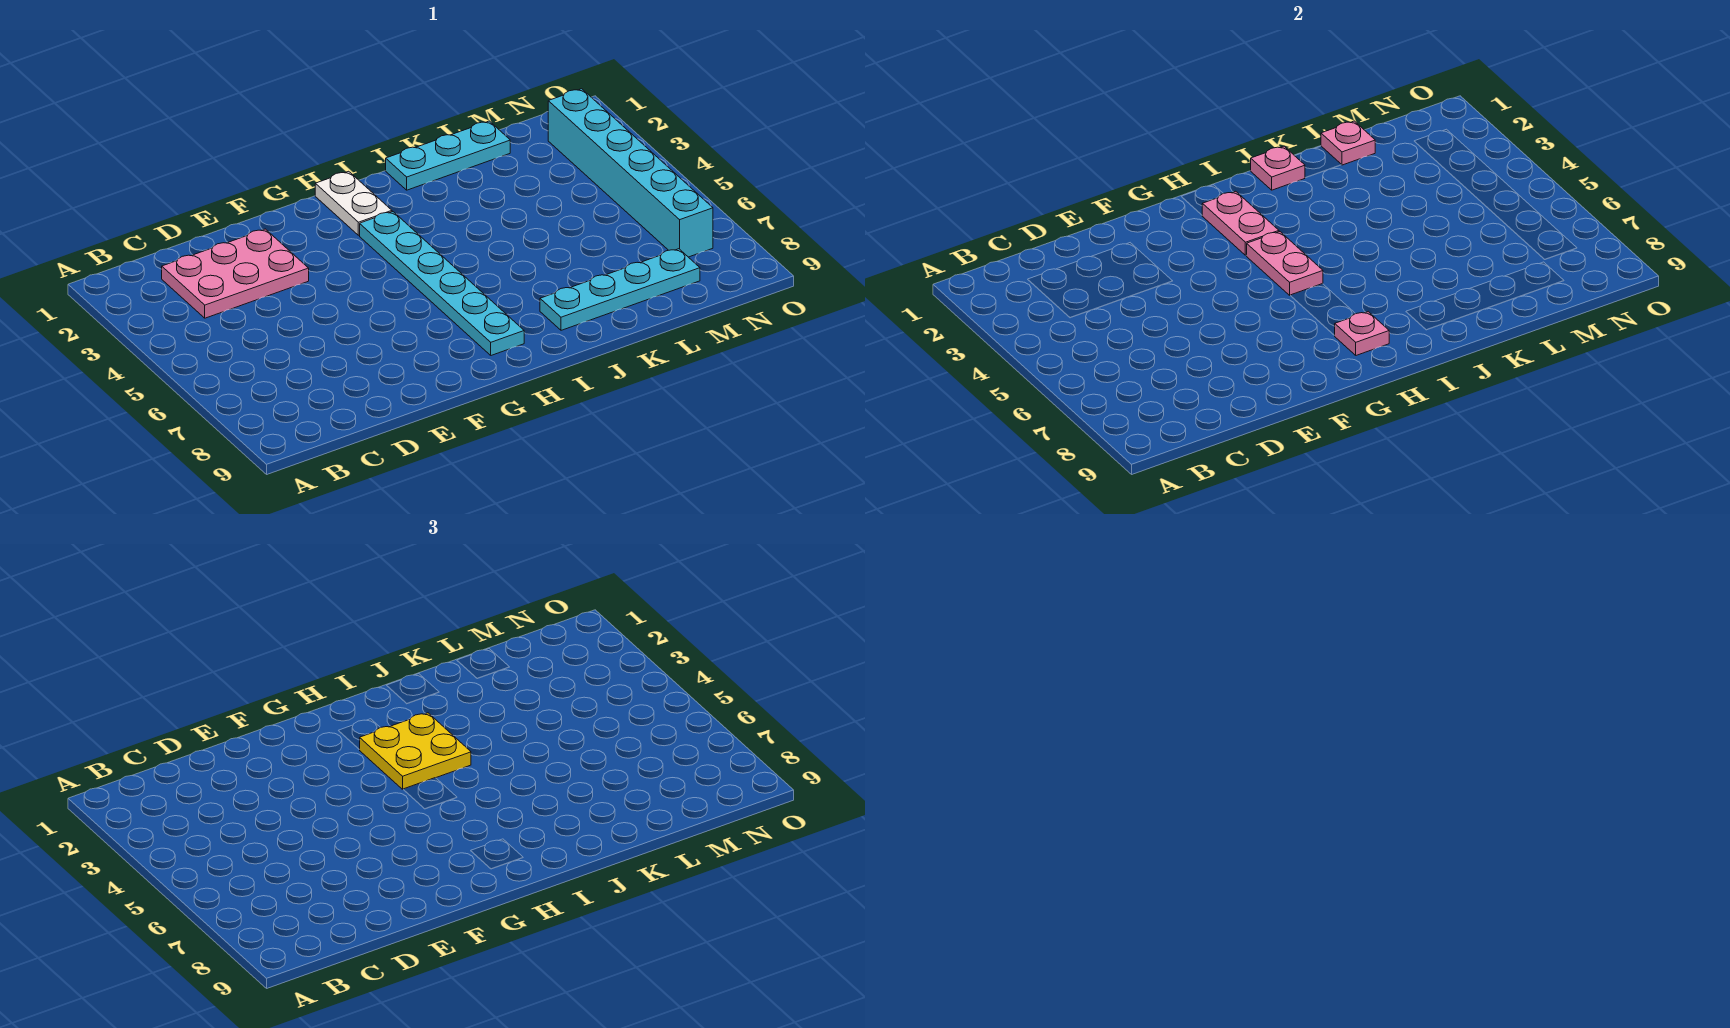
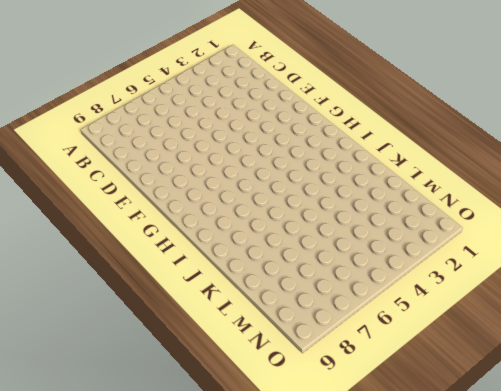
none -> pink plate C2:E3 level 1
none -> white plate H1:H2 level 1
none -> cyan plate H3:H8 level 1

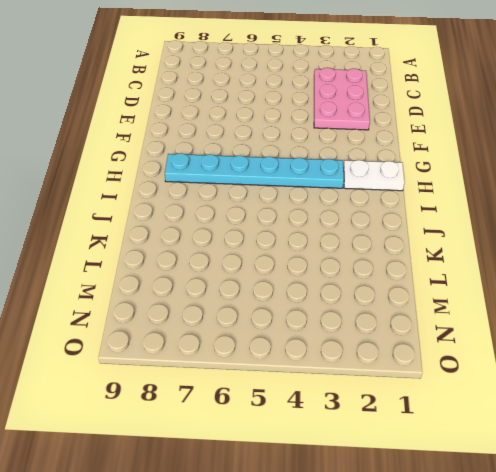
none -> cyan plate J1:L1 level 1
none -> cyan plate J8:M8 level 1
none -> cyan brick N2:N7 level 1

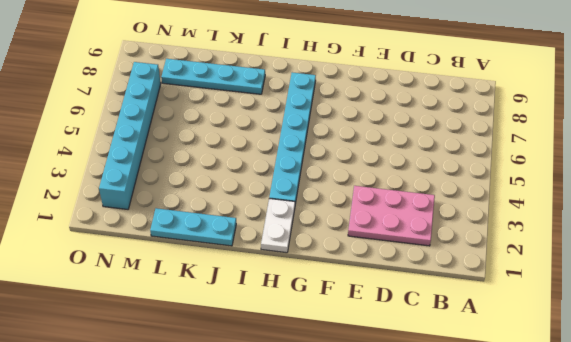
none -> pink plate H2:H3 level 2
none -> pink plate H4:H5 level 2
none -> pink plate H8 level 2

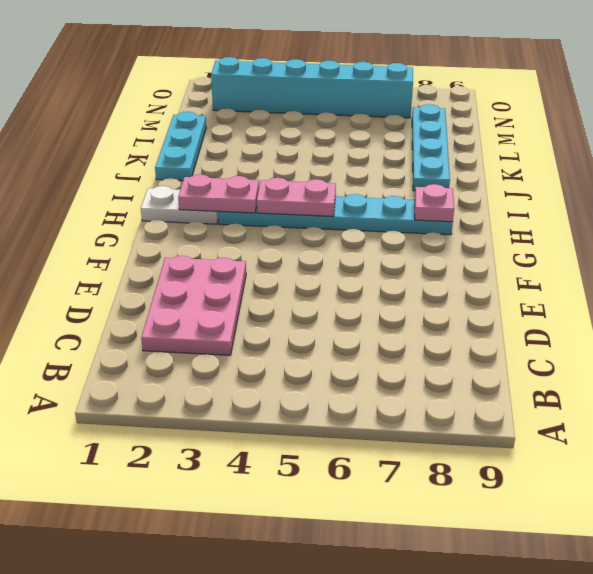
none -> pink plate J1 level 2
none -> pink plate L1 level 2
none -> yellow plate H3:I4 level 3

